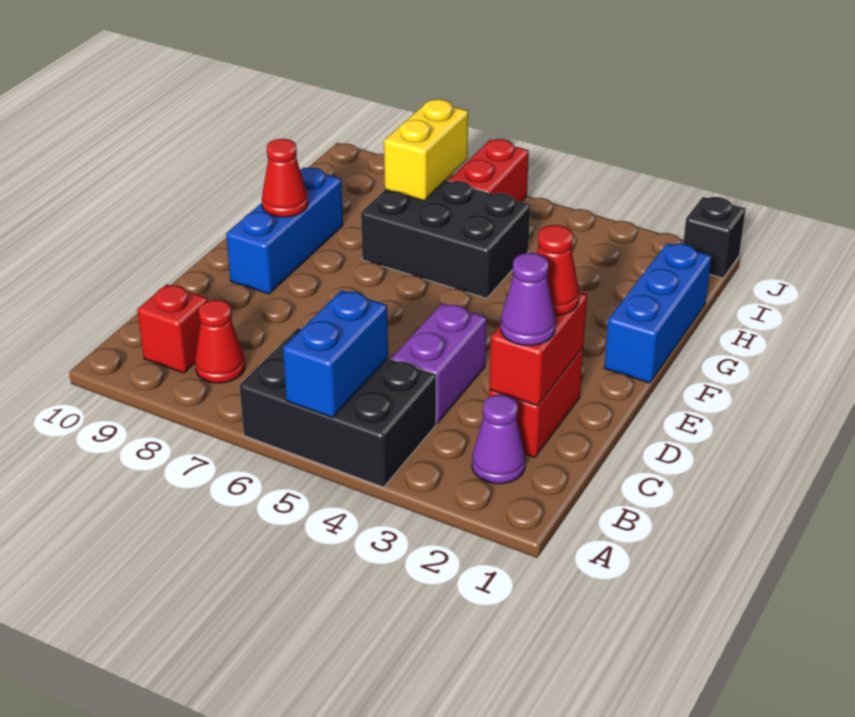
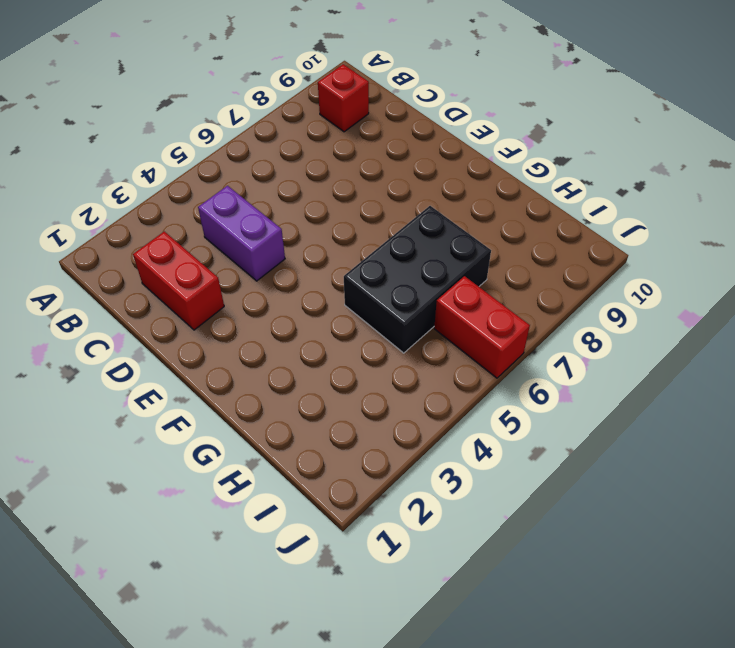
none -> black brick A4:B6 level 1
none -> purple cone B2 level 1
none -> red cone B8 level 1

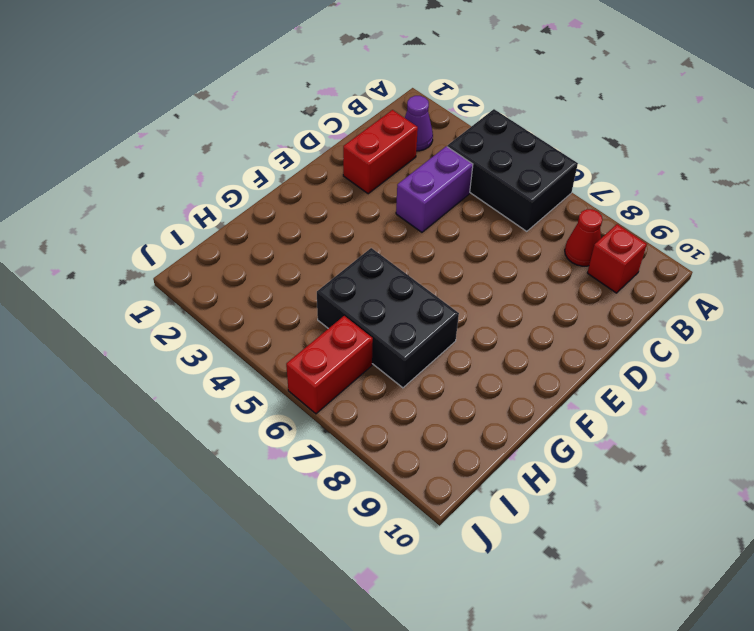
none -> blue brick E9:G9 level 1
none -> blue brick F1:H1 level 1
none -> black brick J1 level 1

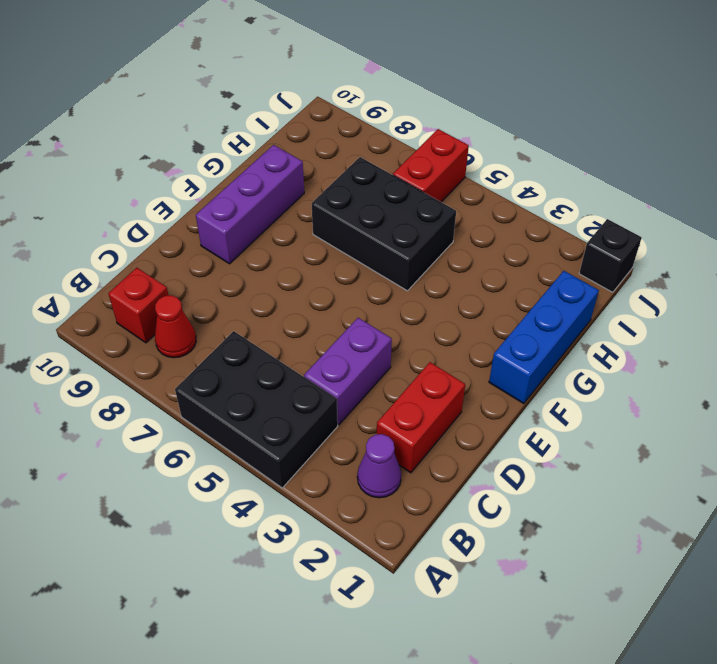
purple brick E9:G9 level 1 -> blue brick E9:G9 level 1
none -> blue brick A5:B5 level 2
none -> red brick C2:D2 level 2
none -> red cone F9 level 2

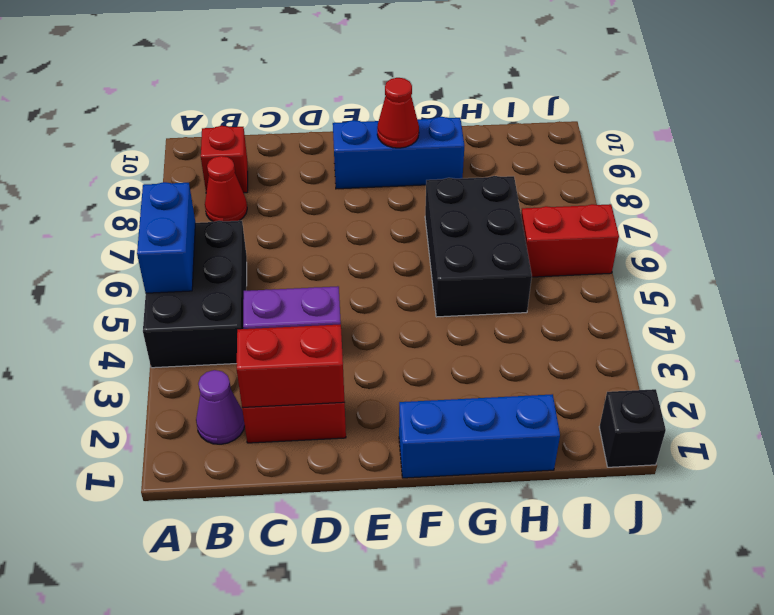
blue brick A5:A6 level 2 -> blue brick A5:B5 level 2
none -> yellow brick H7:I7 level 2
none -> purple cone C2 level 3
none -> red cone D2 level 3

